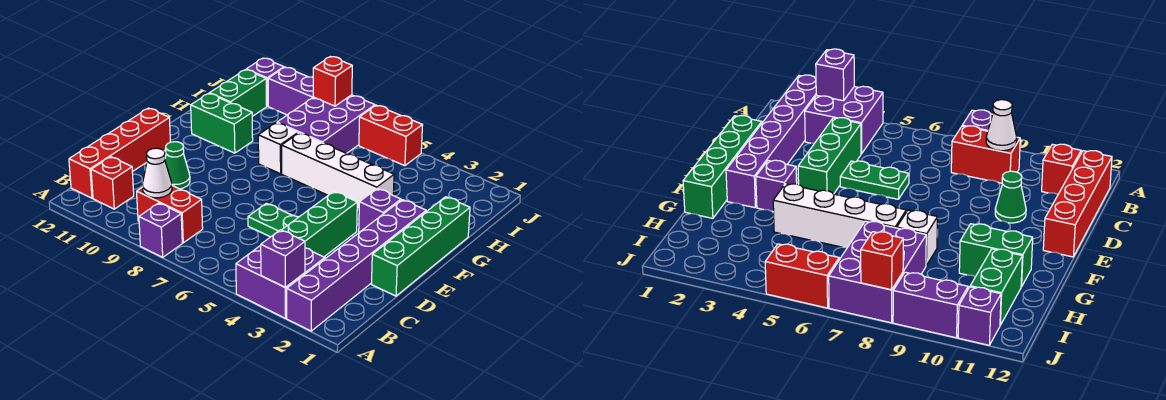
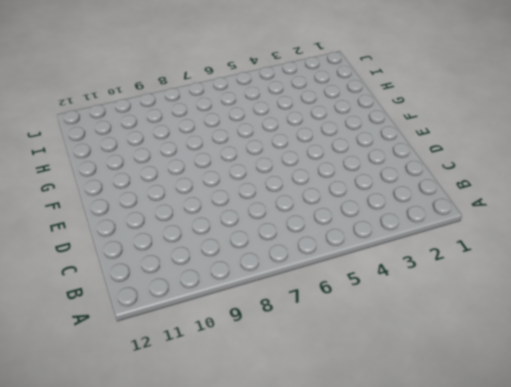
none -> purple brick A2:F2 level 1
none -> purple brick A3:B4 level 1
none -> purple brick A8 level 1

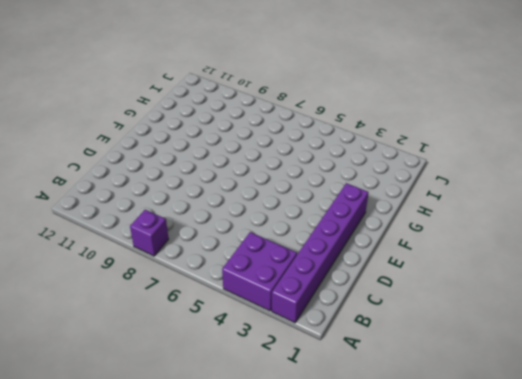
none -> red brick B8:B9 level 1
none -> red brick B11 level 1
none -> red brick B12:E12 level 1

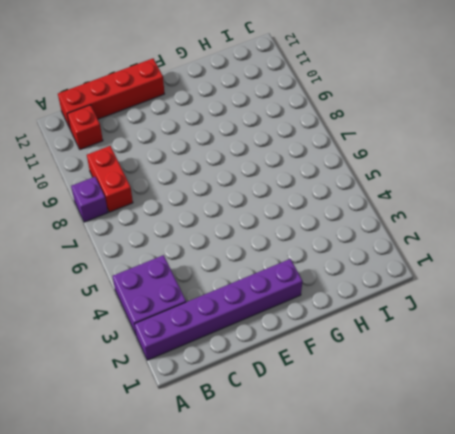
none -> green brick C4:E4 level 1
none -> green brick D1:G1 level 1
none -> green plate D5:D6 level 1

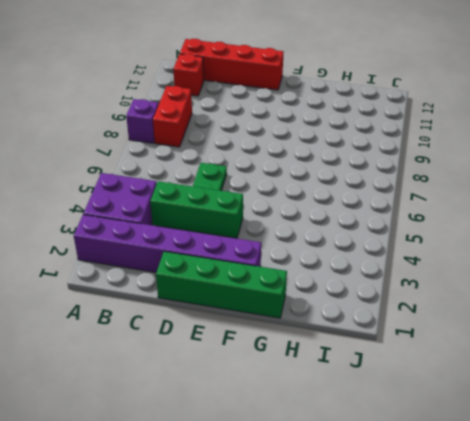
none -> green cone D10 level 1
none -> purple brick F3 level 1
none -> white brick G4:G7 level 1

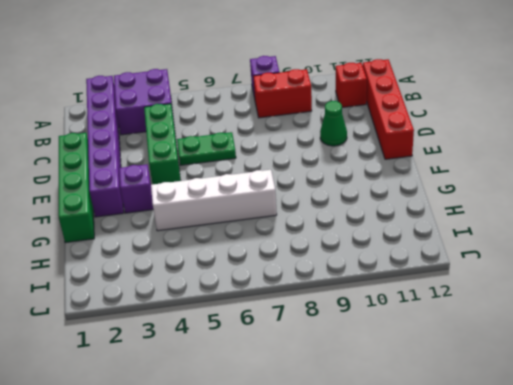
none -> white brick G8 level 1
none -> green brick G10:G11 level 1
none -> purple brick H7:J8 level 1

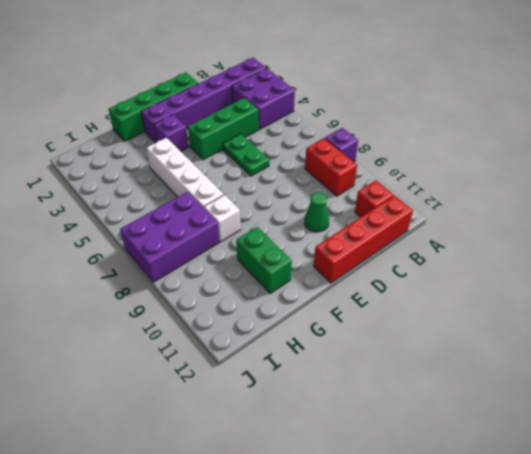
none -> green brick H11:I11 level 1
none -> red brick J5:J6 level 1
none -> purple brick J9:J10 level 1

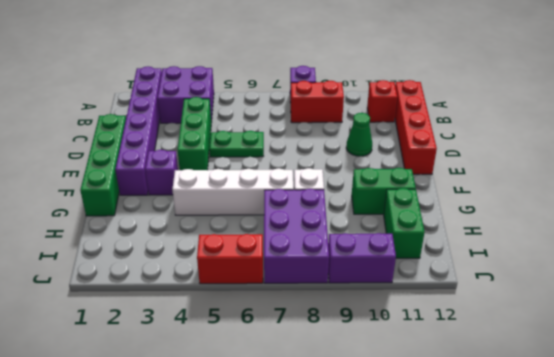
none -> purple brick J11 level 1
none -> purple brick A3 level 2
none -> white cone B9 level 2

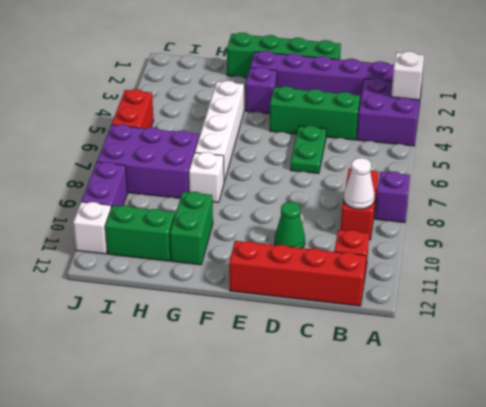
white brick A3 level 2 -> purple brick A3 level 2
white brick J11 level 1 -> purple brick J11 level 1
none -> red brick J8 level 2

